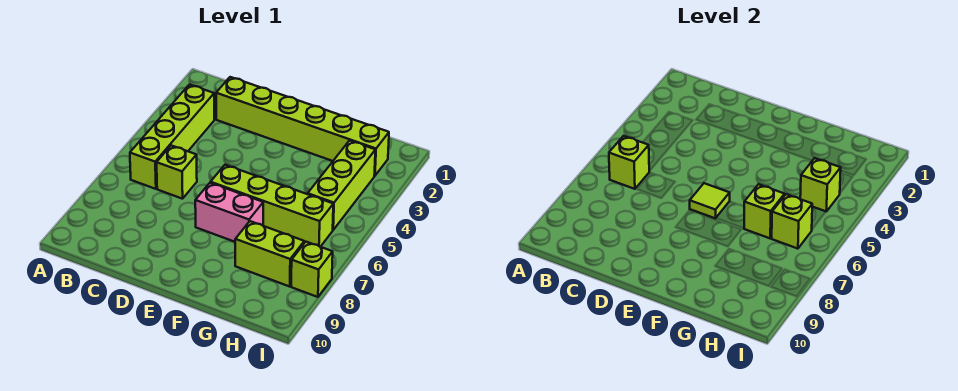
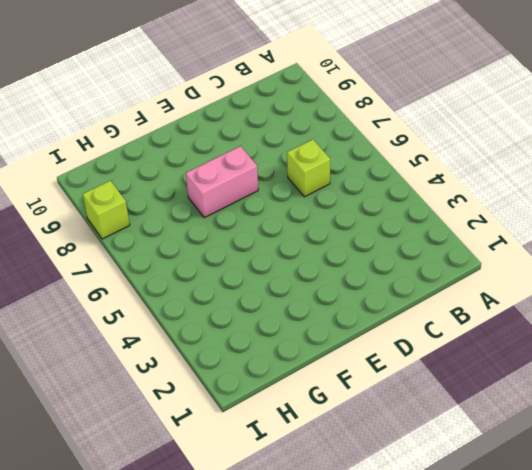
none -> lime brick B3:B6 level 1
none -> lime brick C2:H2 level 1
none -> lime brick E6:H6 level 1

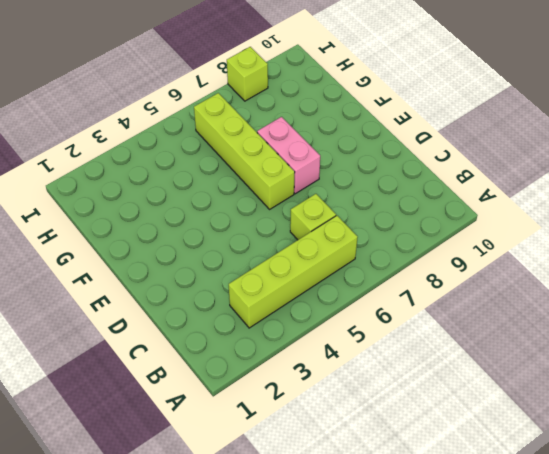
none -> lime brick C2:H2 level 1
none -> lime brick G8:H8 level 1
none -> lime brick H3:H5 level 1

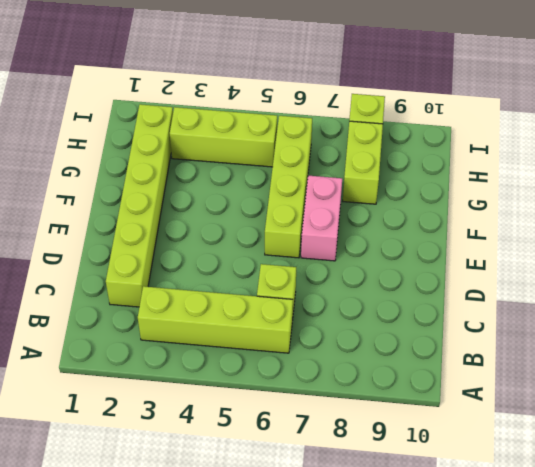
none -> lime brick B6 level 2
none -> lime tile E6 level 2
none -> lime brick G6 level 2

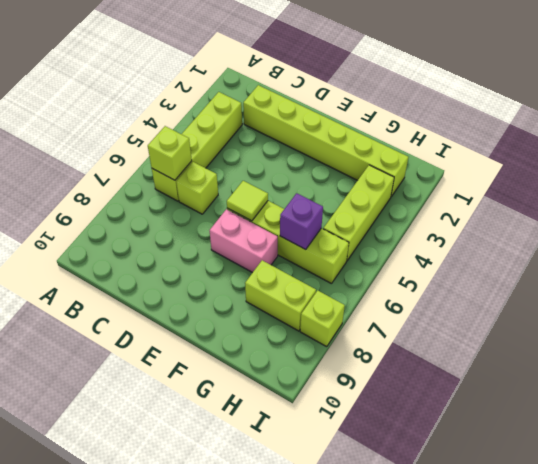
purple brick G6 level 2 -> lime brick G6 level 2
none -> lime brick H4 level 2
none -> lime brick H6 level 2

